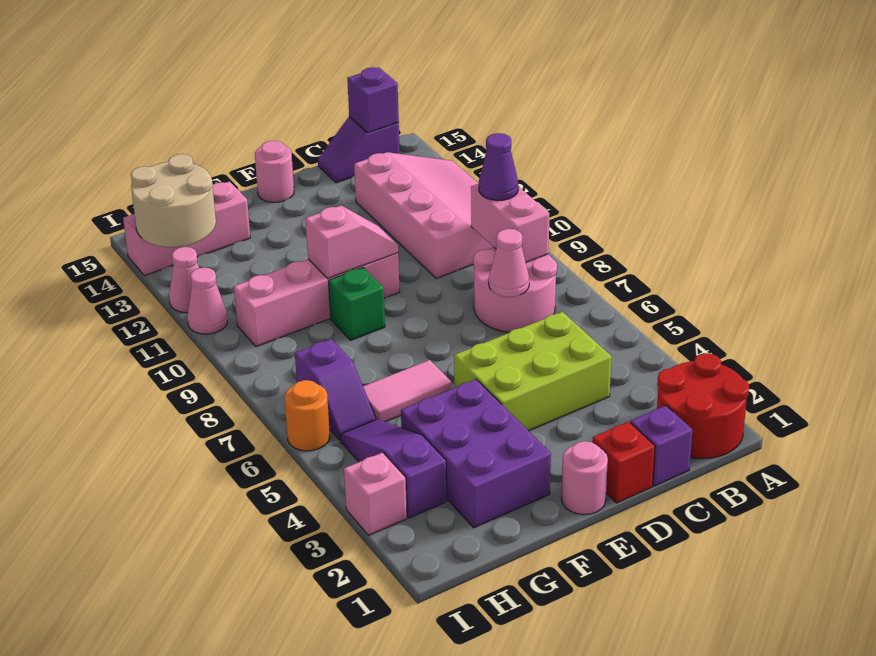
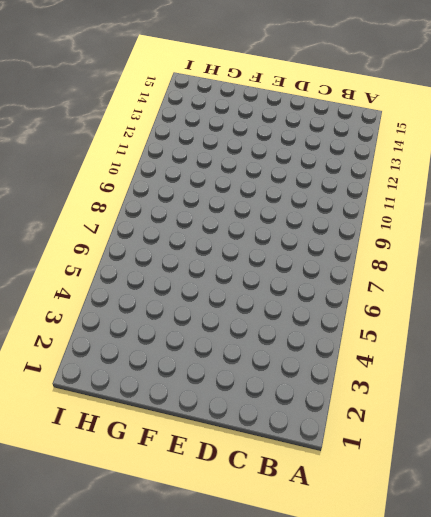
none -> red round brick A1:B2 level 1
none -> pink slope A10:C13 level 1 top C
none -> pink round brick B7:C8 level 1

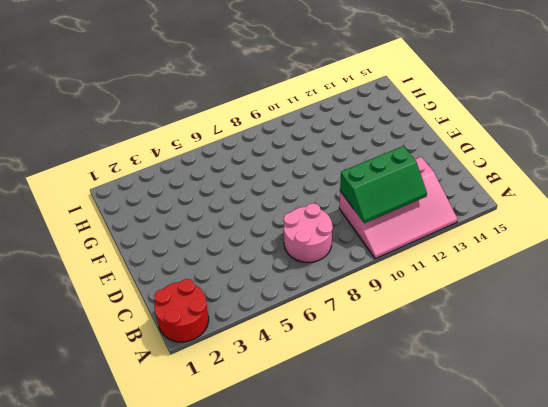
green slope B10:C12 level 2 top C -> none
none -> purple slope B15:C15 level 1 top B
none -> purple brick C1 level 1
none -> lime brick C4:E5 level 1

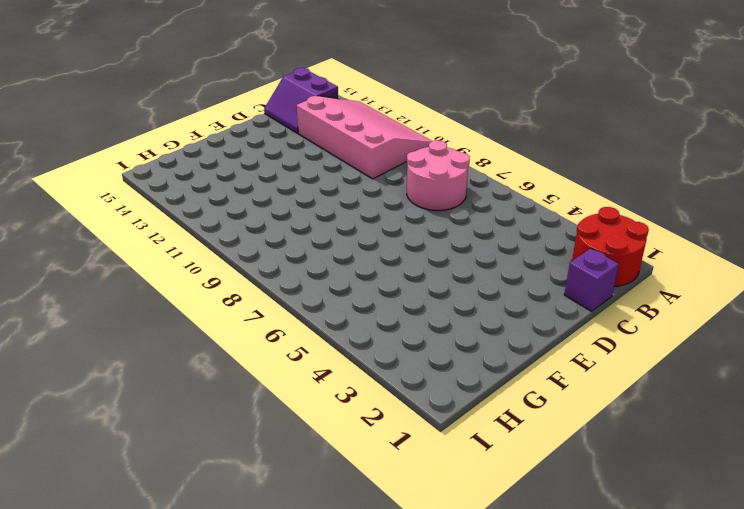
purple slope B14:C15 level 1 top B -> purple slope B15:C15 level 1 top B
none -> lime brick C4:E5 level 1
none -> red brick D1 level 1
none -> pink round brick E1 level 1

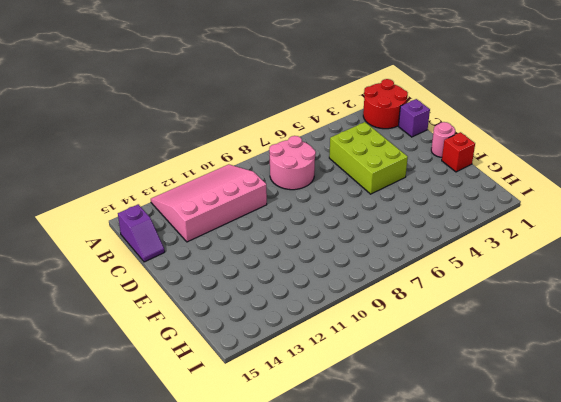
red brick F1 level 1 -> red brick D1 level 1
none -> pink brick E10:H10 level 1
none -> pink round brick E15 level 1
none -> purple brick F2:G4 level 1

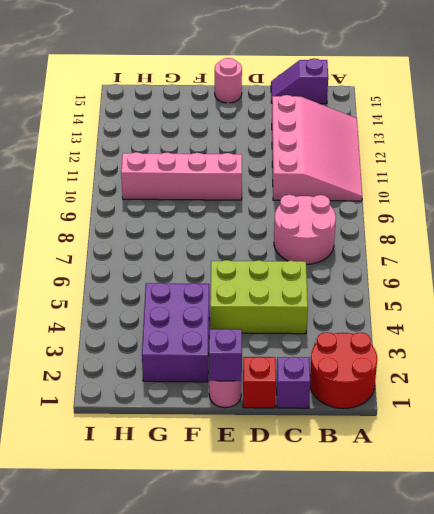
purple brick E1 level 2 -> purple brick B15 level 2
none -> pink tile F6:G6 level 1
none -> green brick F9 level 1
none -> pink brick G14:I14 level 1

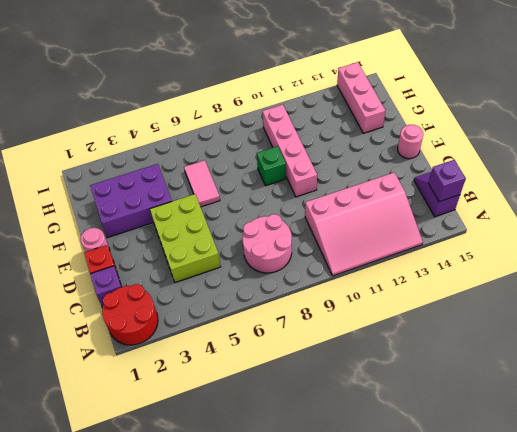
none -> purple slope H3:H5 level 1 top 3
none -> purple slope H6:H7 level 1 top 7
none -> pink brick I3 level 1

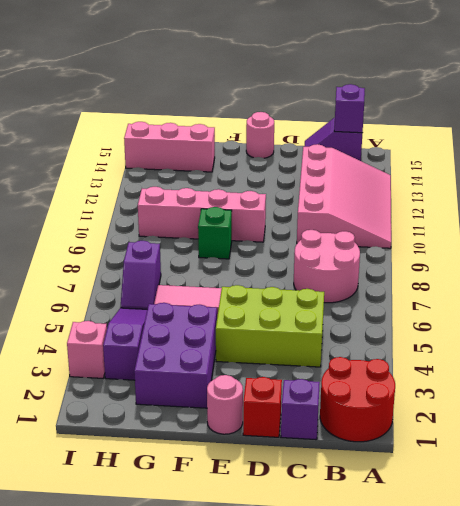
none -> orange round brick I6 level 1
none -> pink cone I11 level 1
none -> pink cone I12 level 1

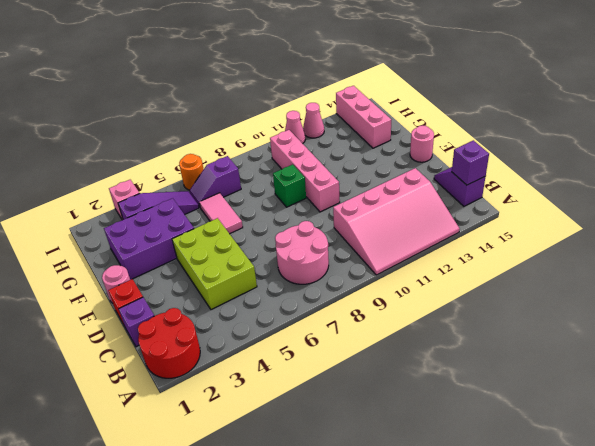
none -> pink brick B8:B9 level 2
none -> pink cone C7 level 2
none -> pink slope E10:F10 level 2 top F

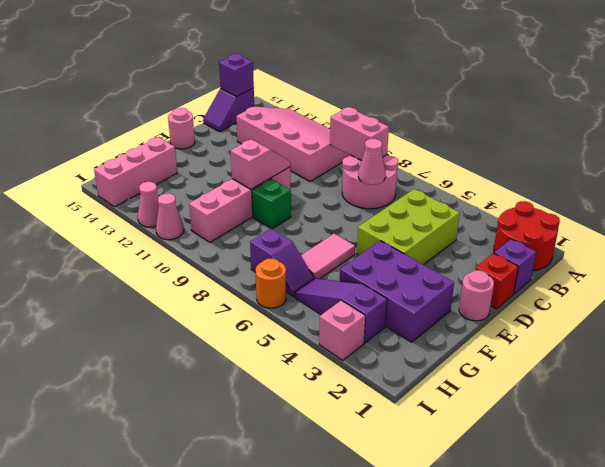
none -> tan round brick H13:I14 level 2
none -> purple cone B9 level 3

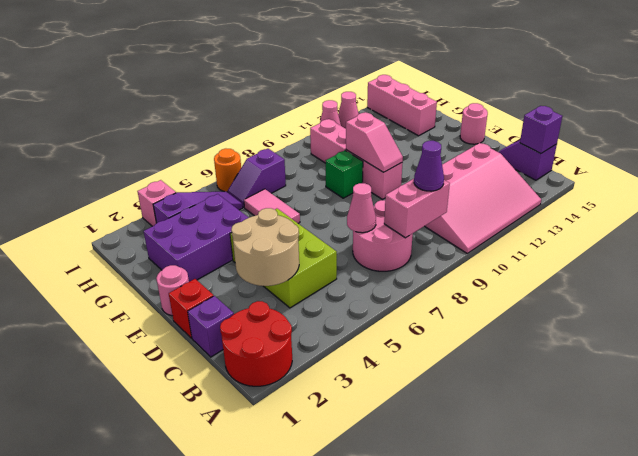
tan round brick C3:D4 level 2 -> tan round brick H13:I14 level 2

